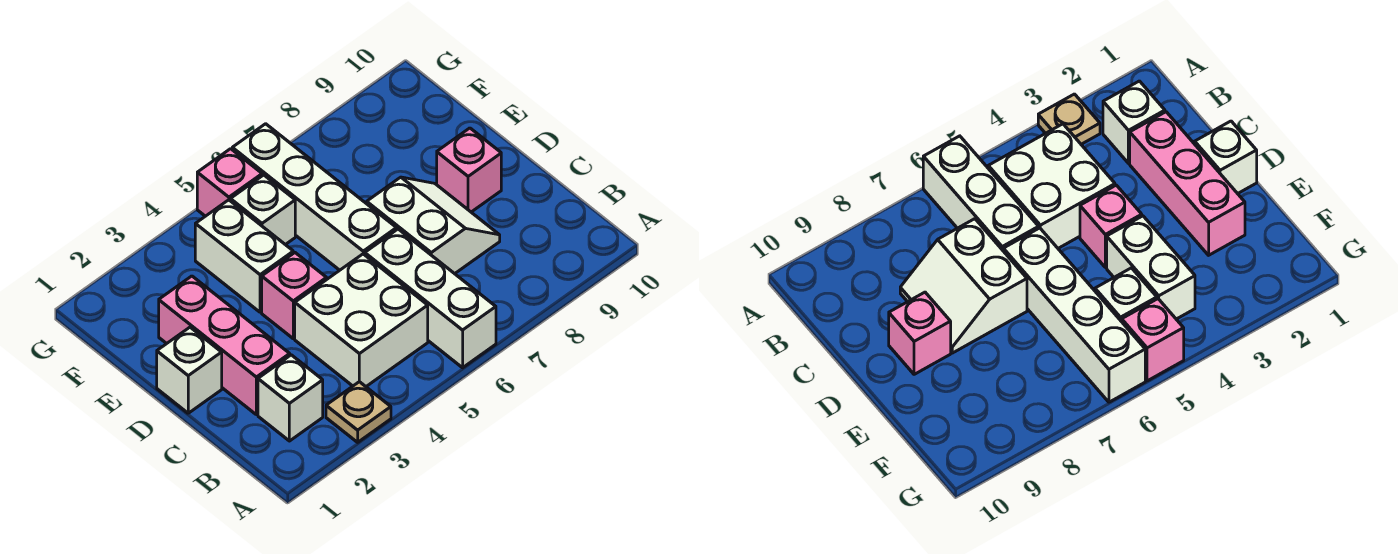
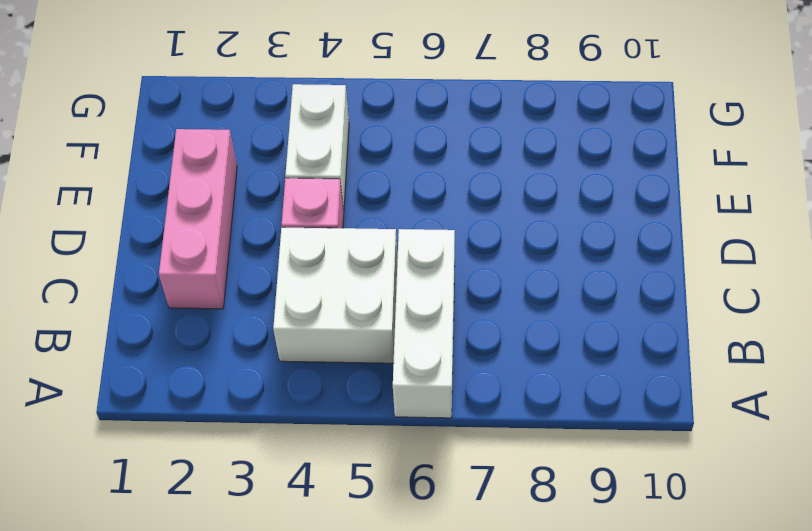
none -> tan plate A3 level 1
none -> white brick B2 level 1
none -> white slope C7:D8 level 1 top 7

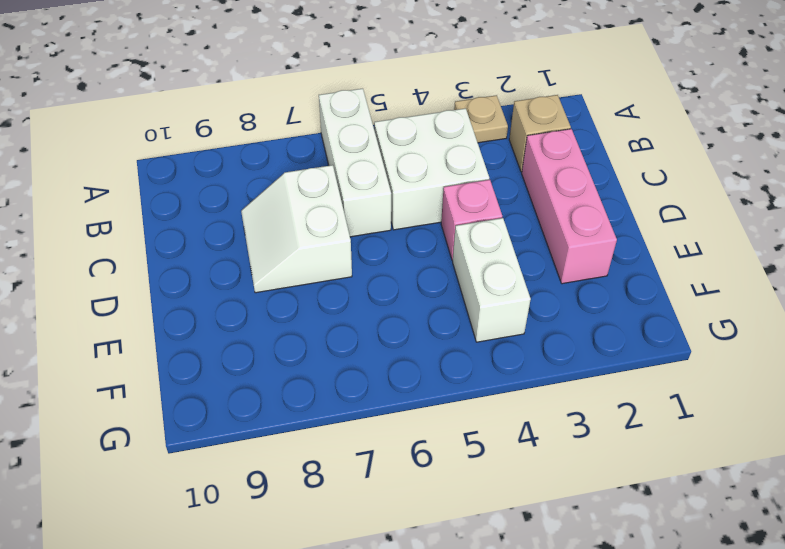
tan brick B2 level 1 -> white brick B2 level 1
none -> white brick D1 level 1
none -> white brick D6:G6 level 1
none -> pink brick D9 level 1

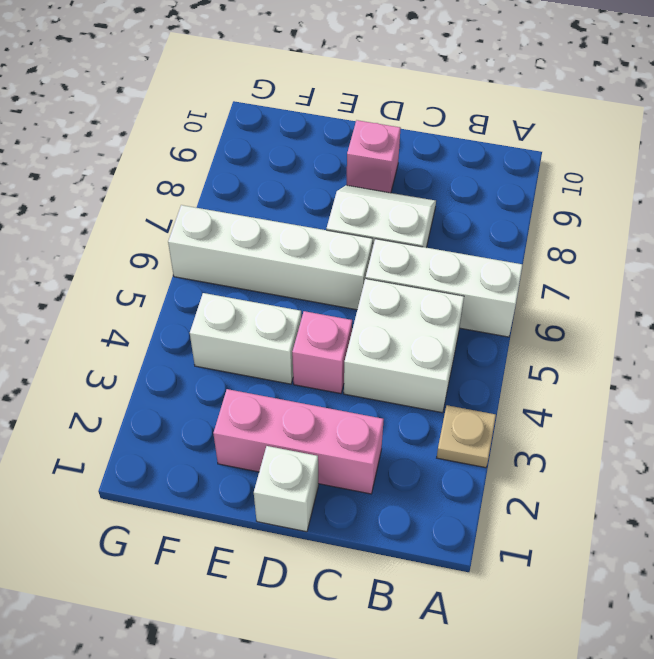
none -> white brick B2 level 1
none -> white brick F5 level 1
none -> pink brick G5 level 1

